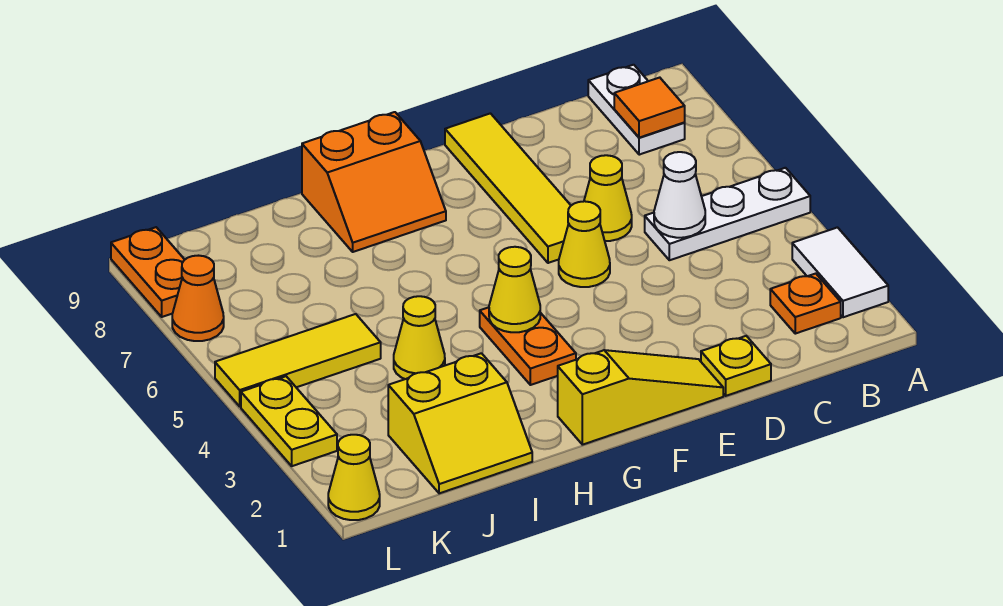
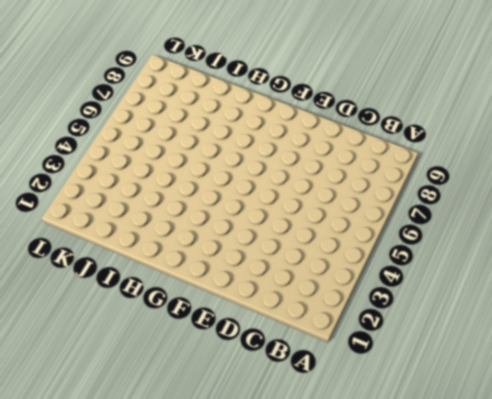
none -> white tile A2:A3 level 1
none -> white plate A5:C5 level 1
none -> orange plate B2 level 1

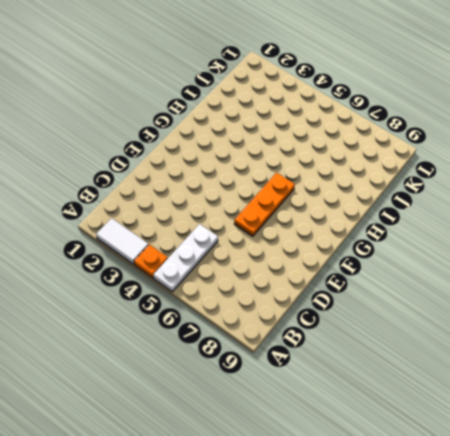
orange plate A4 level 1 -> orange plate B2 level 1
orange plate E6:G6 level 1 -> yellow tile E6:E9 level 1
none -> white plate B8:B9 level 1
none -> yellow plate D1 level 1
none -> yellow cone D6 level 1

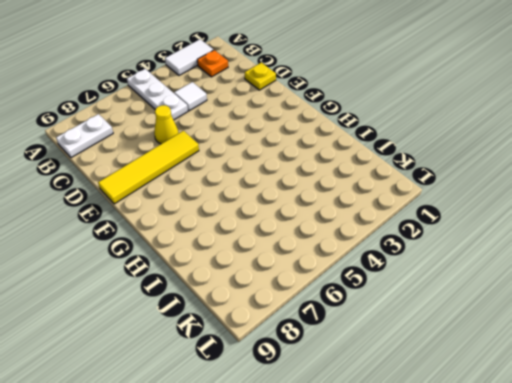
white tile C4 level 1 -> none
none -> yellow slope E1:G1 level 1 top G
none -> yellow cone E5 level 1
none -> orange plate G3:G4 level 1

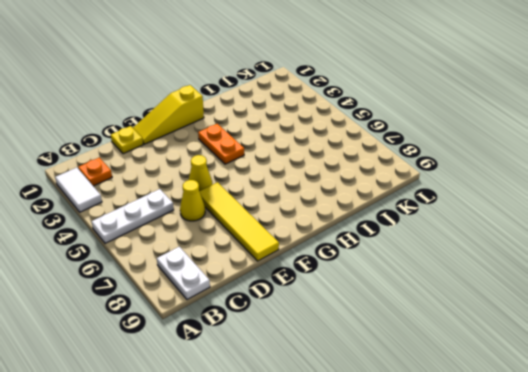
none -> orange slope G8:H9 level 1 top 9
none -> yellow slope I1:J2 level 1 top 2
none -> yellow cone I4 level 1

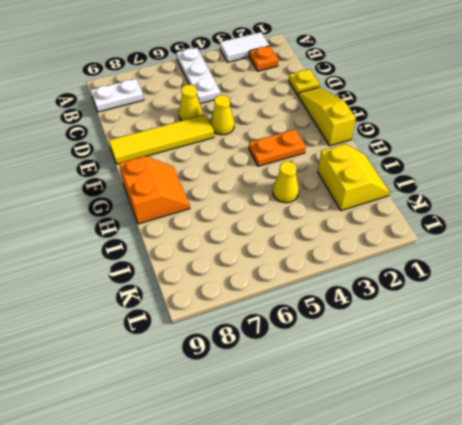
none -> yellow tile J5:L5 level 1
none -> yellow cone L1 level 1
none -> yellow plate L3:L4 level 1

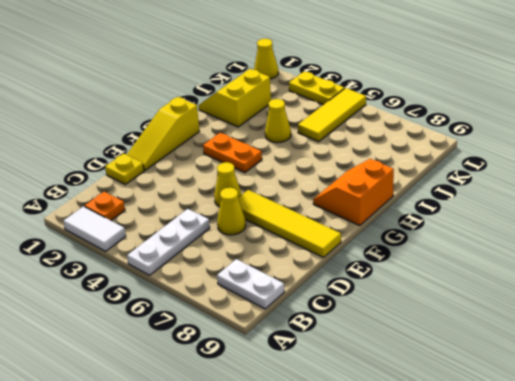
none -> orange cone L7 level 1
none -> orange plate L8:L9 level 1
none -> orange tile B8 level 2

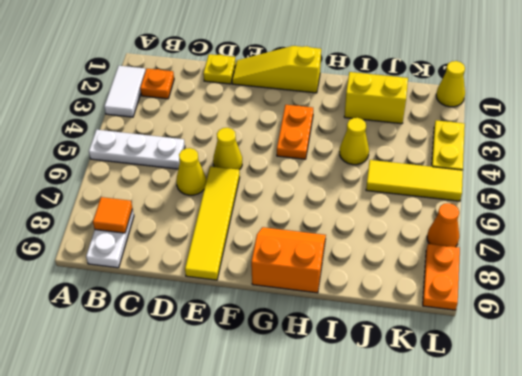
none -> white cone C5 level 2
none -> yellow cone G4 level 2

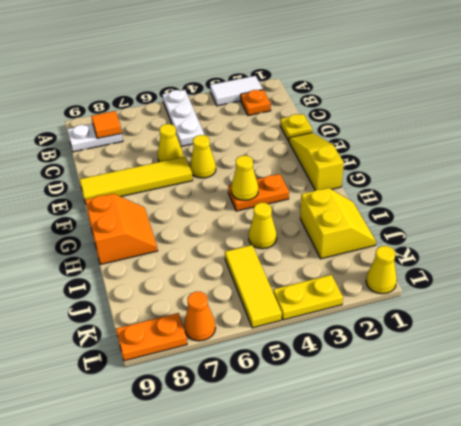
none -> white cone C5 level 2

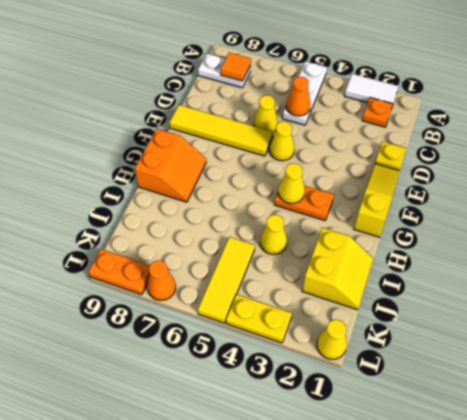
orange cone C5 level 2 -> white cone C5 level 2

